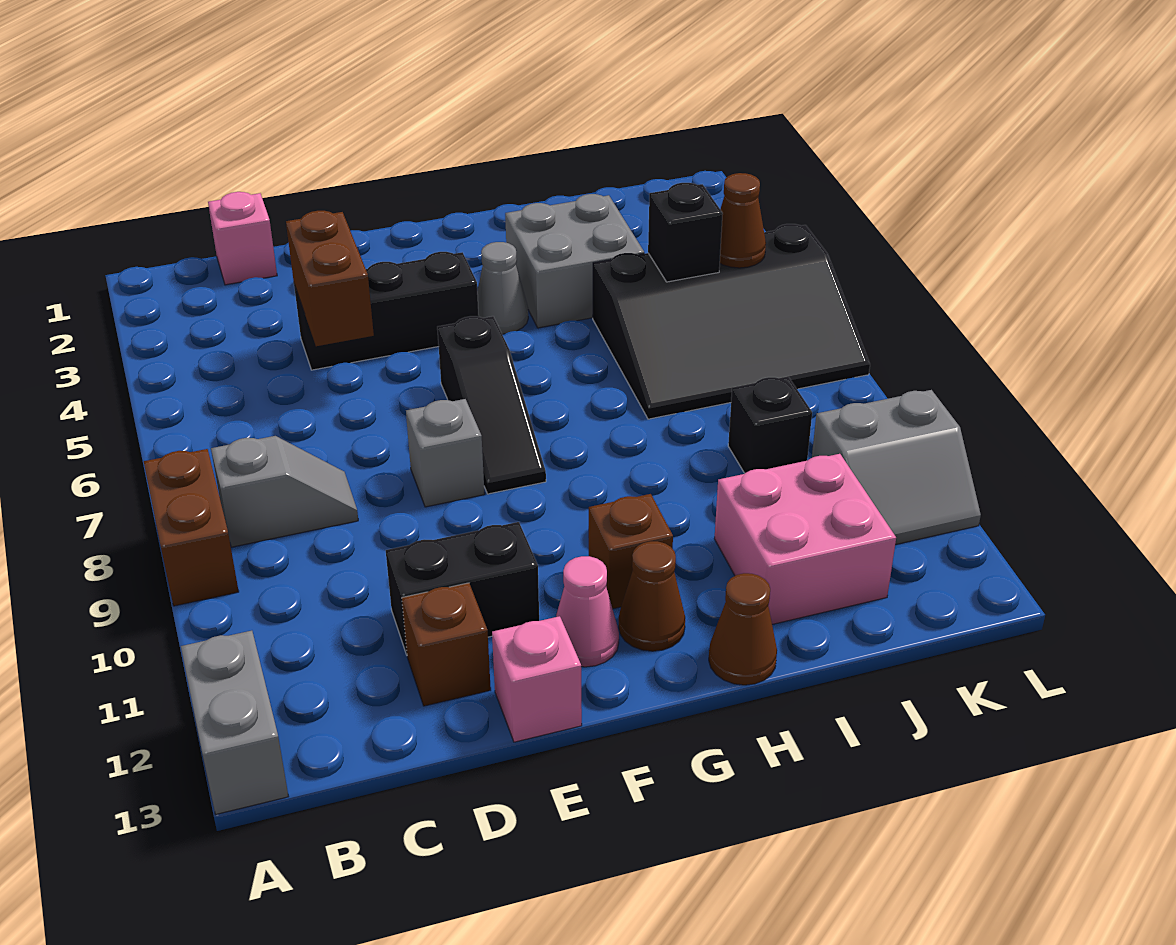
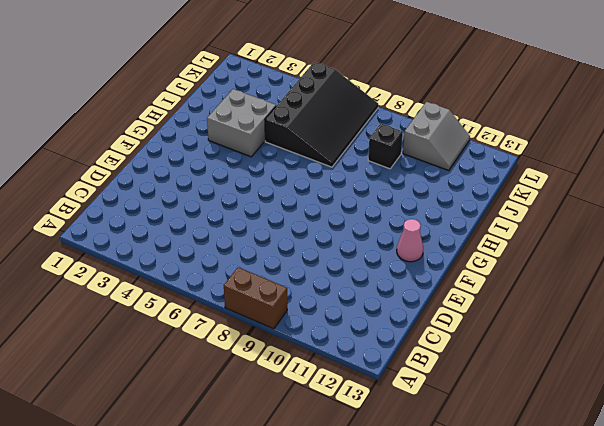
none -> grey brick A12:A13 level 1
none -> grey slope B8:C8 level 1 top B
none -> pink brick C1 level 1

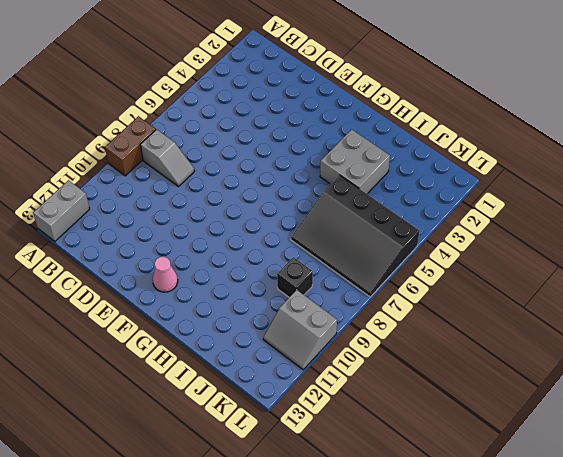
none -> pink brick C1 level 1
none -> black brick D4:F4 level 1
none -> black brick D11:E11 level 1

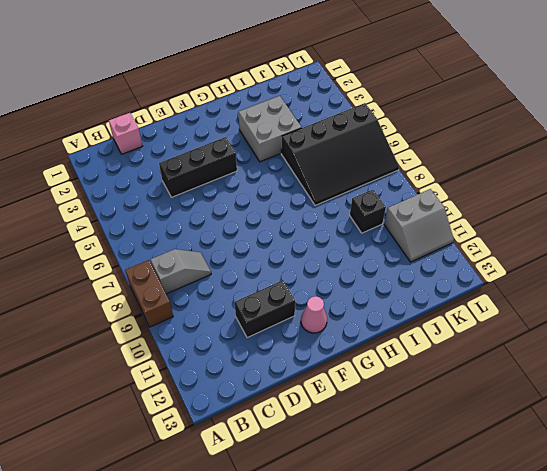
none -> grey brick A12:A13 level 1
none -> brown brick D12 level 1
none -> grey brick E8 level 1

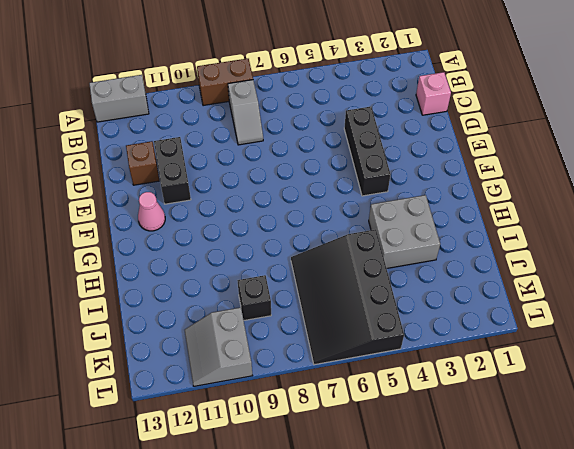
none -> grey brick E8 level 1
none -> pink brick E13 level 1
none -> black slope F6:F8 level 1 top 6

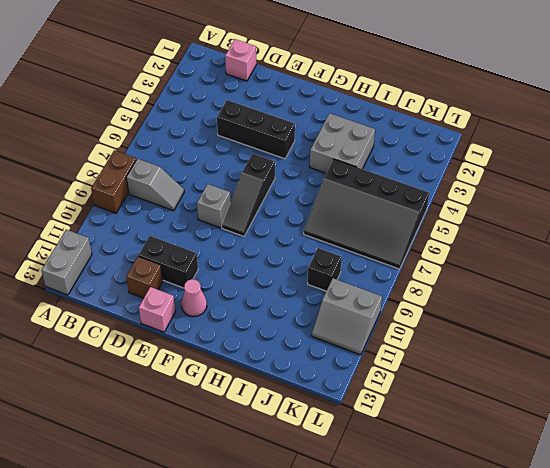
none -> grey cone G4 level 1
none -> brown brick G11 level 1
none -> brown cone G12 level 1

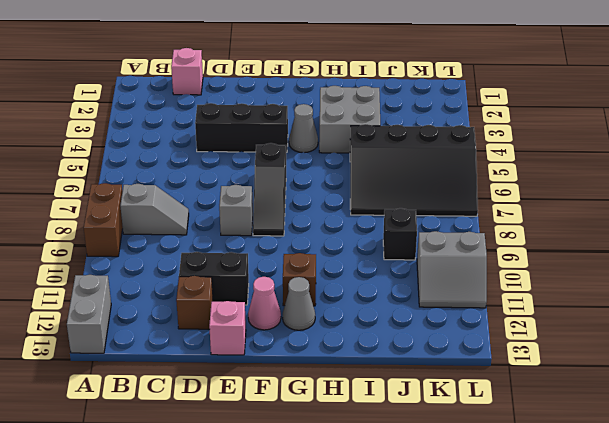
grey cone G12 level 1 -> brown cone G12 level 1
none -> brown cone H13 level 1
none -> pink brick I11:J12 level 1
none -> brown brick D4:D5 level 2

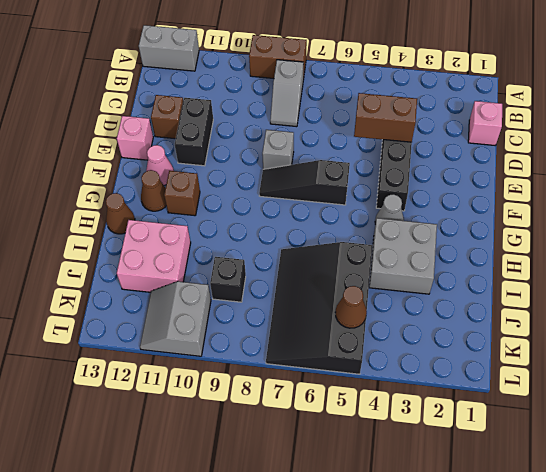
none -> black brick J5 level 2

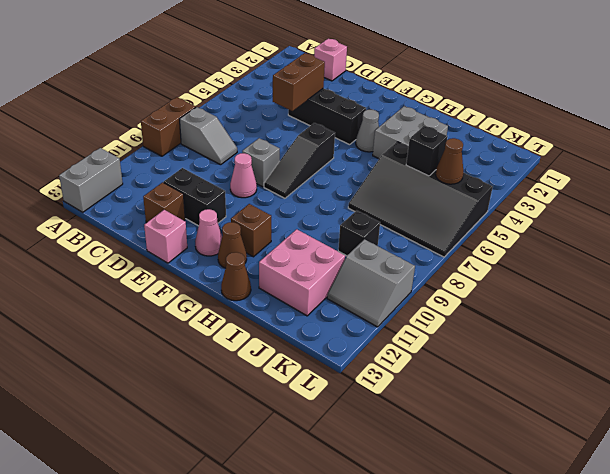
pink cone E9 level 1 -> none

